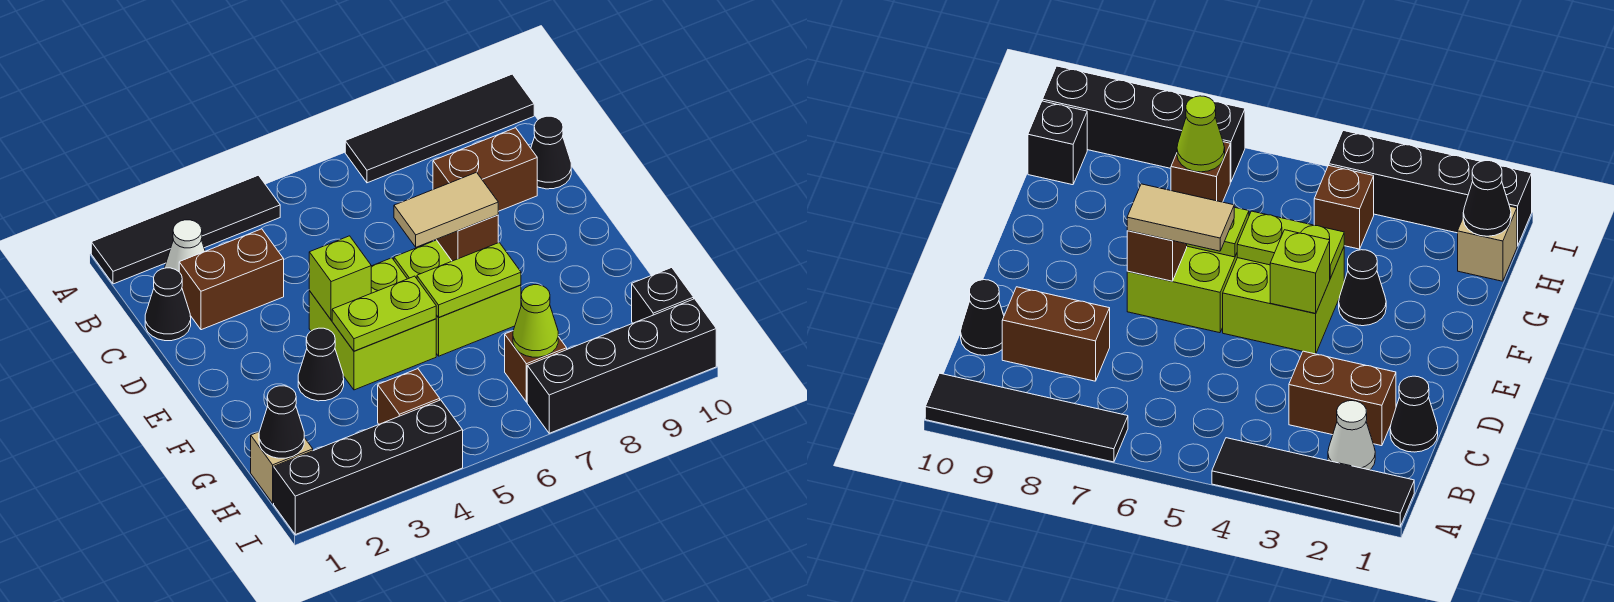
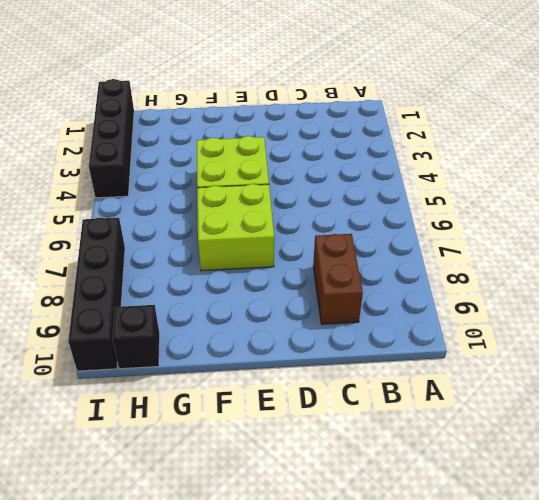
none -> black tile A1:A4 level 1
none -> black tile A7:A10 level 1
none -> white cone B2 level 1

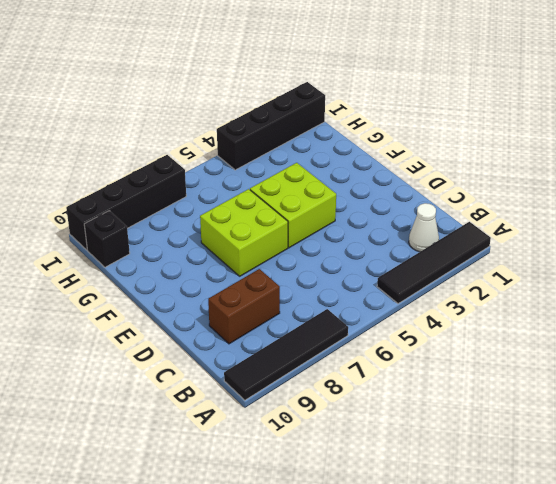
none -> black cone C1 level 1
none -> brown brick C2:C3 level 1
none -> black cone C10 level 1

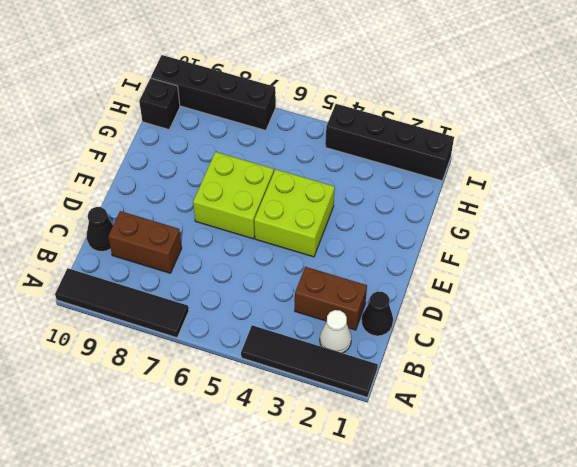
none -> black cone F3 level 1
none -> tan brick H1 level 1
none -> brown brick H4 level 1

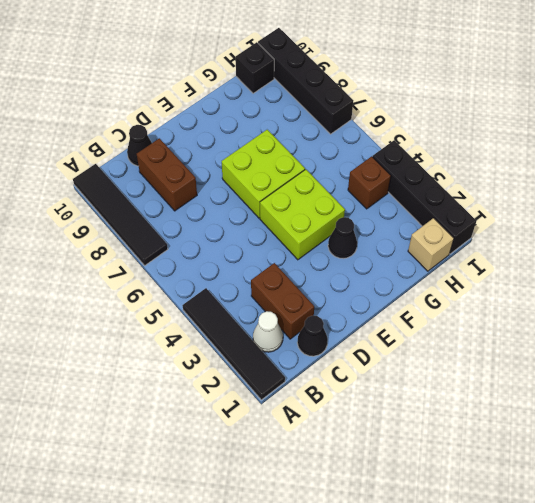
none -> brown brick H7 level 1
none -> lime brick E4 level 2
none -> brown brick E7 level 2

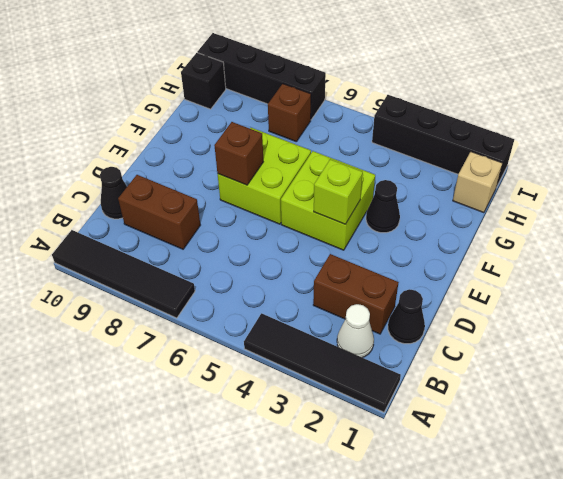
none -> brown brick H4 level 1
none -> lime plate F4:F5 level 2
none -> lime plate F6:F7 level 2

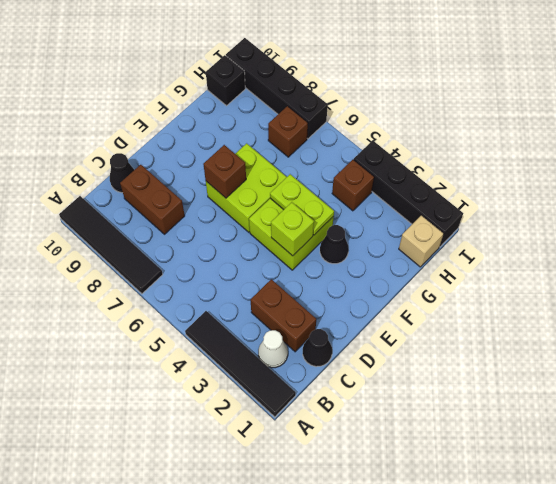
none -> lime plate F6:F7 level 2
none -> black cone H1 level 2
none -> lime cone H7 level 2

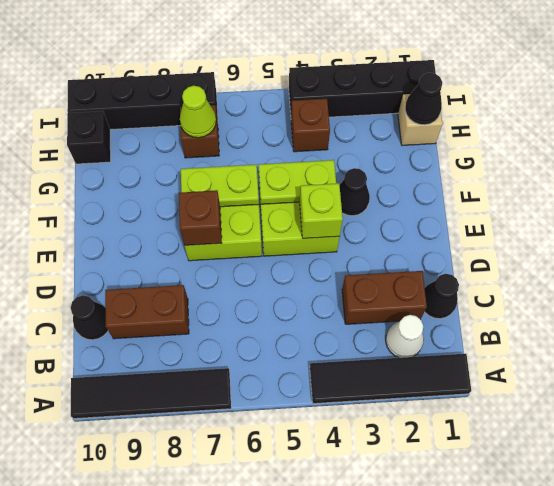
none -> tan tile E6:E7 level 3

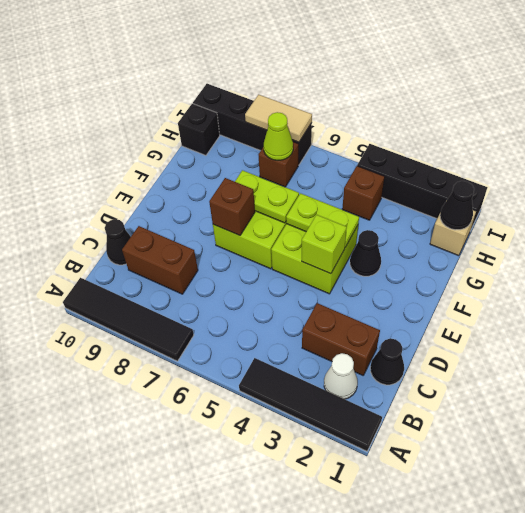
tan tile I7:I8 level 2 -> tan tile E6:E7 level 3

